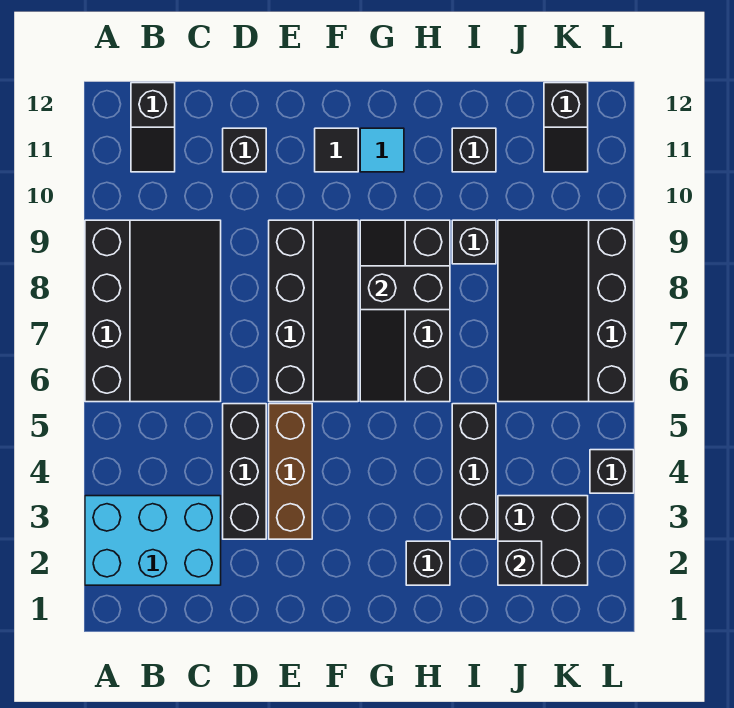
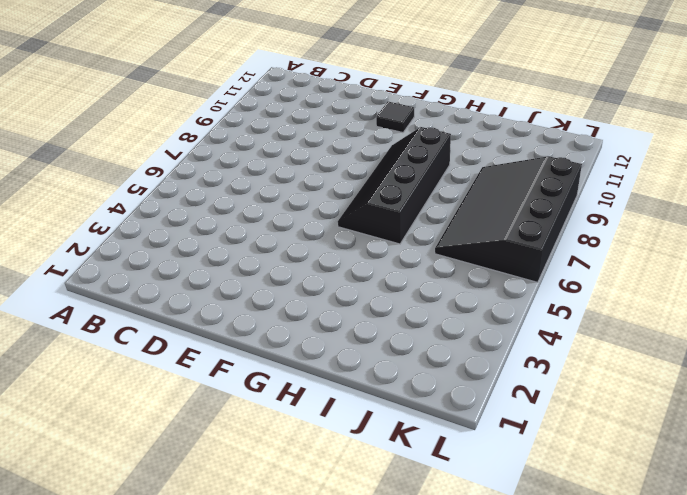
none -> cyan brick A2:C3 level 1
none -> black slope A6:C9 level 1 top A
none -> black slope B11:B12 level 1 top 12

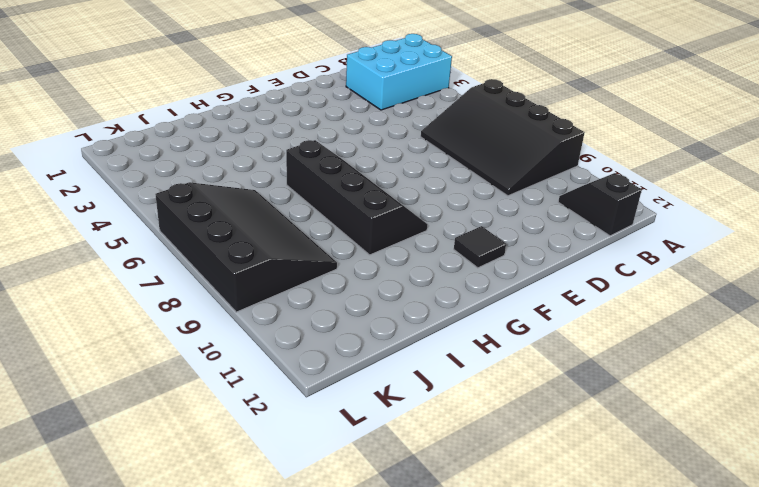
none -> black brick D3:D5 level 1
none -> black brick D11 level 1
none -> brown brick E3:E5 level 1

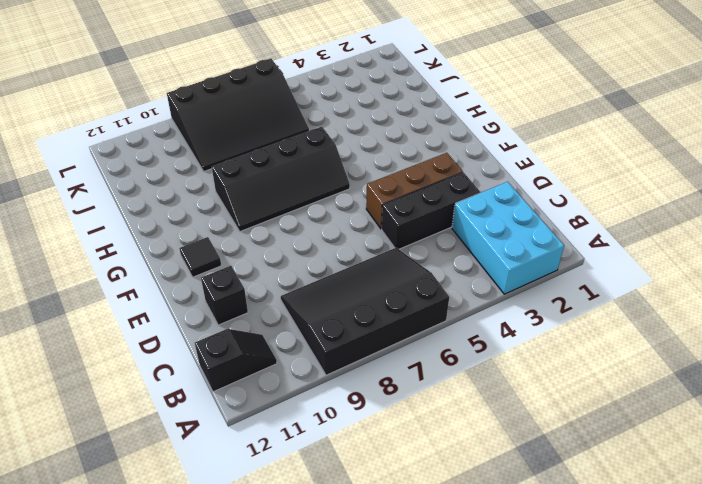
none -> black slope E6:F9 level 1 top E
none -> cyan tile G11 level 1
none -> black brick H2 level 1

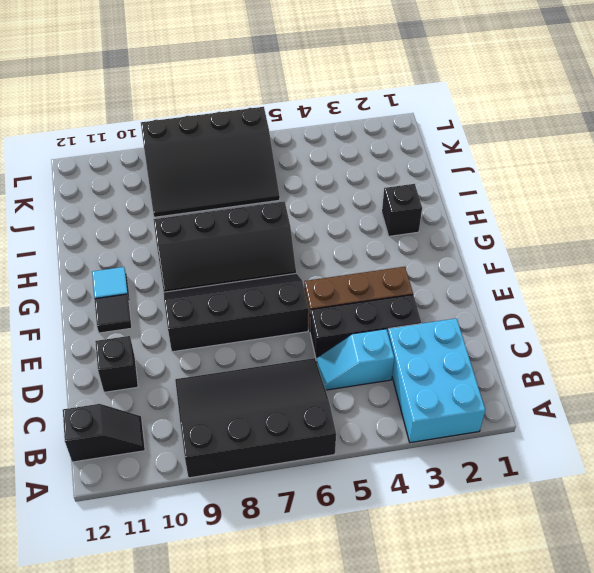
cyan slope C4:C5 level 1 top 4 -> none
none -> black brick I3:I5 level 1
none -> black brick I9 level 1
none -> black brick I11 level 1

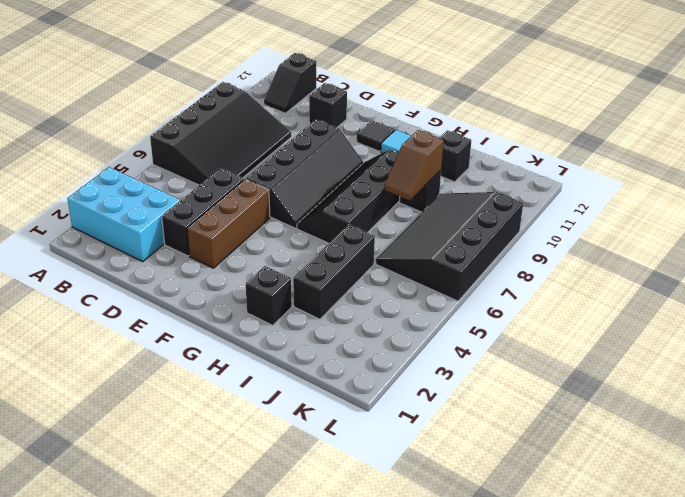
brown slope I8:I9 level 2 top 9 -> none
none -> black brick J2:K3 level 1
none -> black slope K11:K12 level 1 top 12
none -> black brick L4 level 1

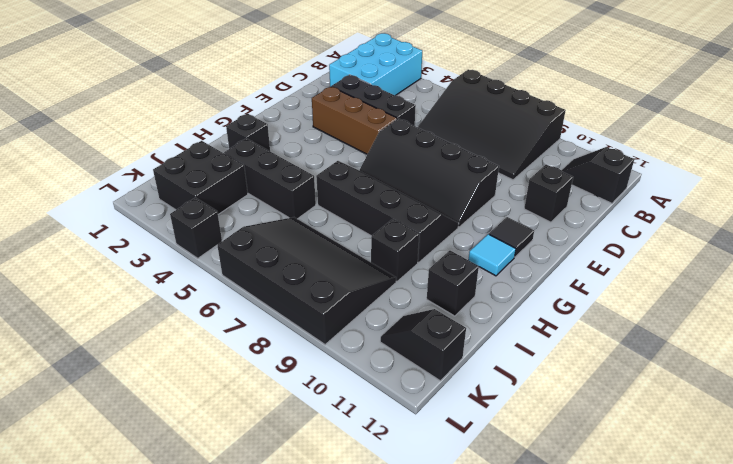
none -> black brick G8:H8 level 2
none -> black brick J2 level 2

